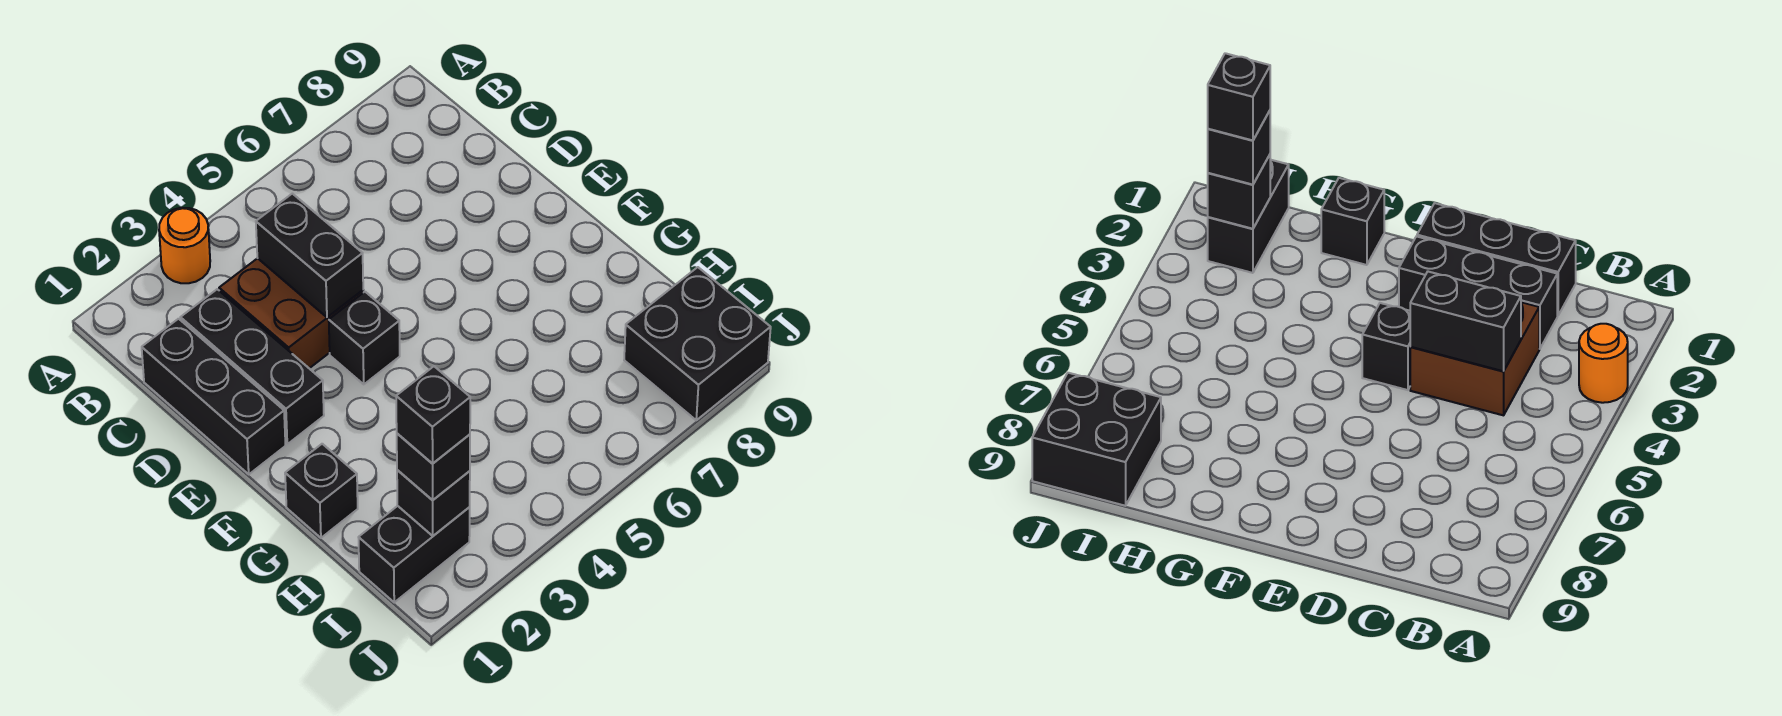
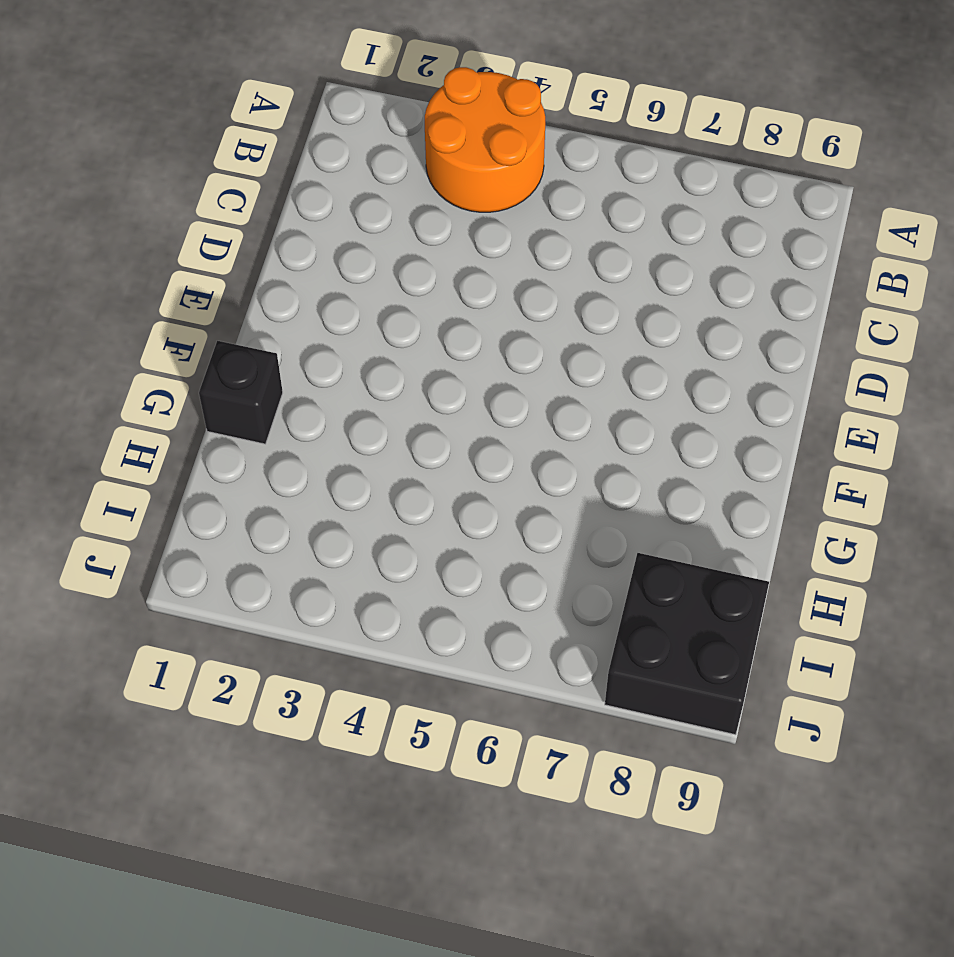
orange round brick A3:B4 level 1 -> orange round brick A3 level 1
none -> black brick C1:E1 level 1
none -> black brick C2:E2 level 1
none -> brown brick C3:D4 level 1

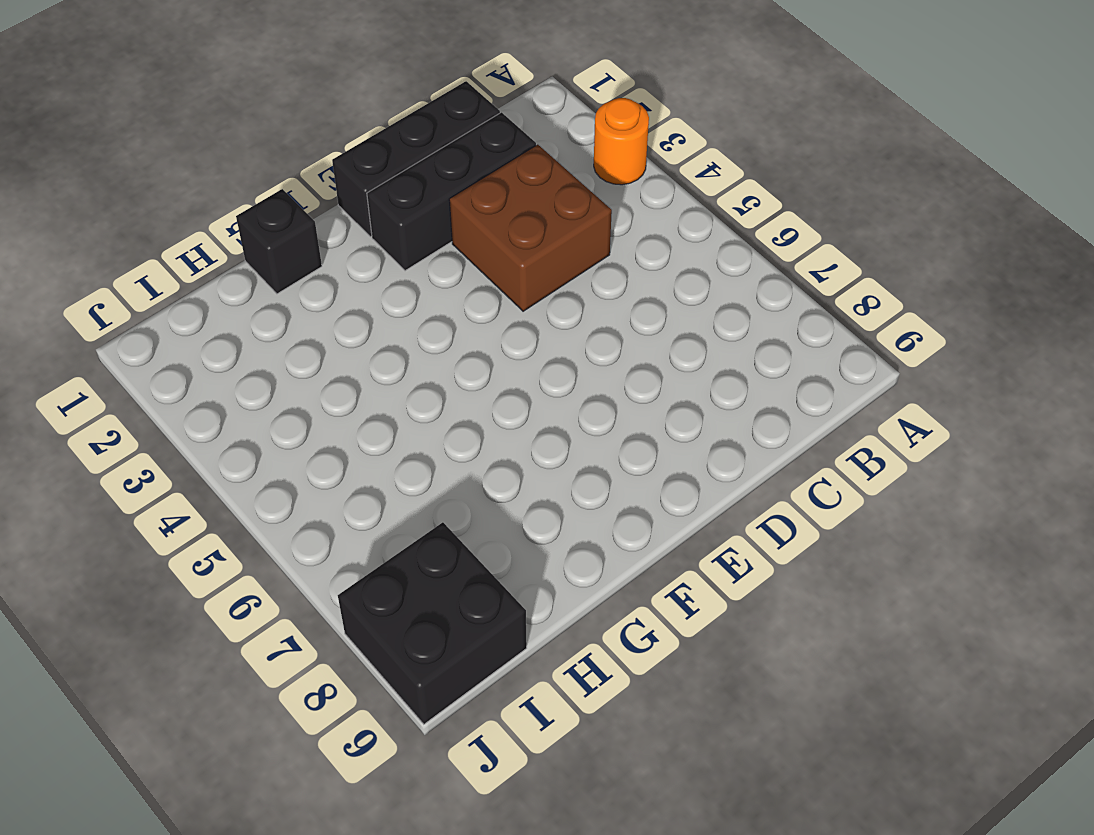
none -> black brick E4 level 1
none -> black brick I1:I2 level 1
none -> black brick C4:D4 level 2

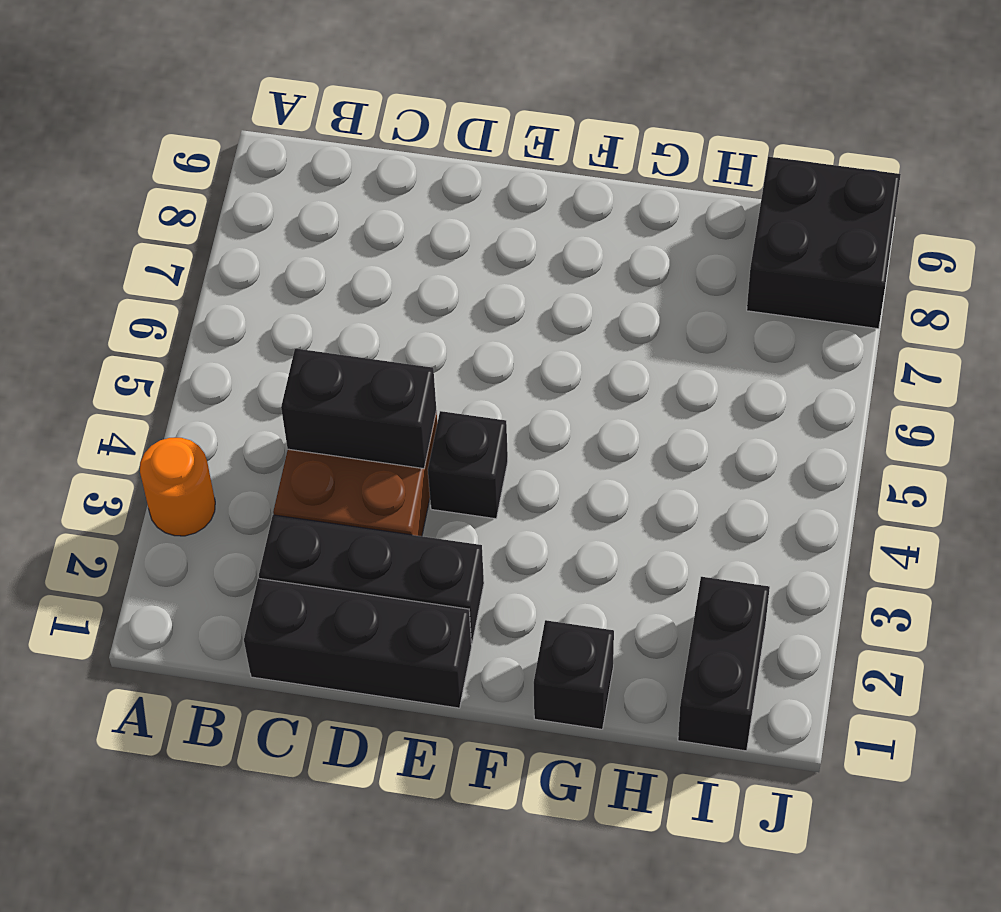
none -> black brick I2 level 2
none -> black brick I2 level 3
none -> black brick I2 level 4

